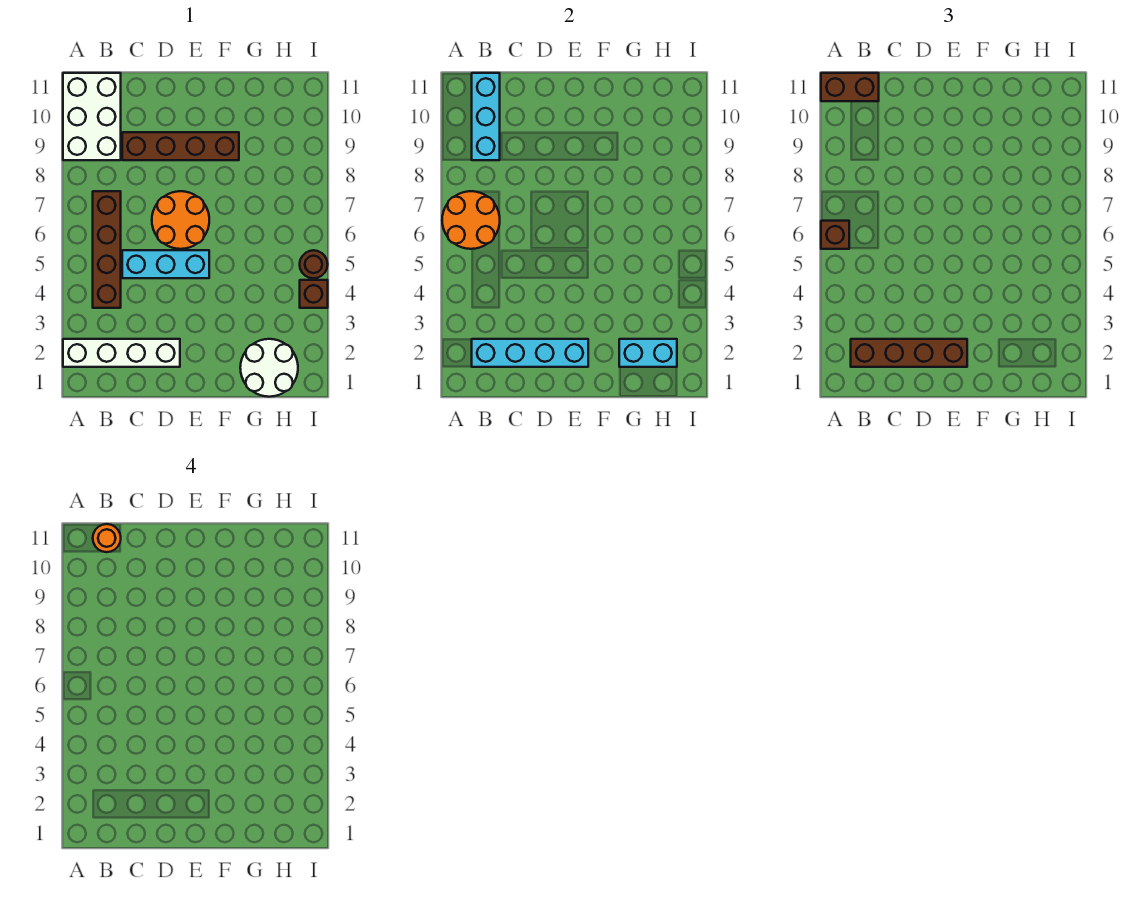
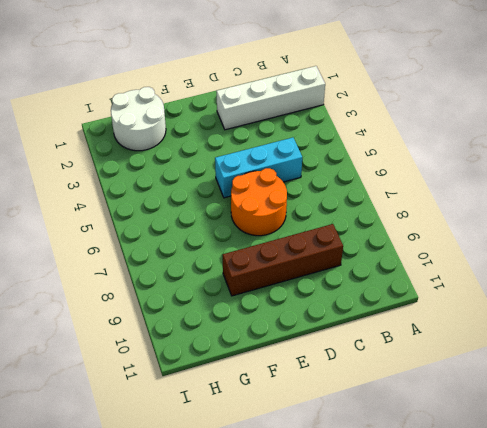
none -> white brick A9:B11 level 1
none -> brown brick B4:B7 level 1
none -> brown brick I4 level 1

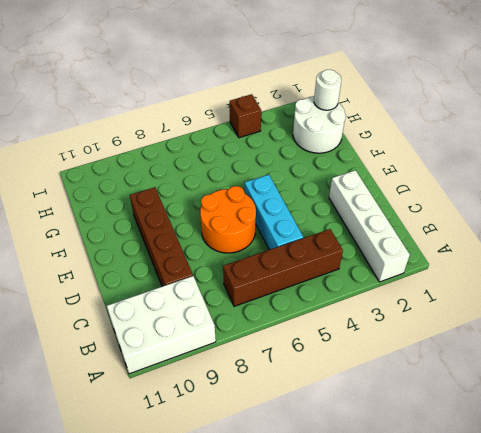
white round brick H1 level 2 -> none
none -> brown round brick I5 level 1
none -> orange round brick A6:B7 level 2
none -> cyan brick B2:E2 level 2

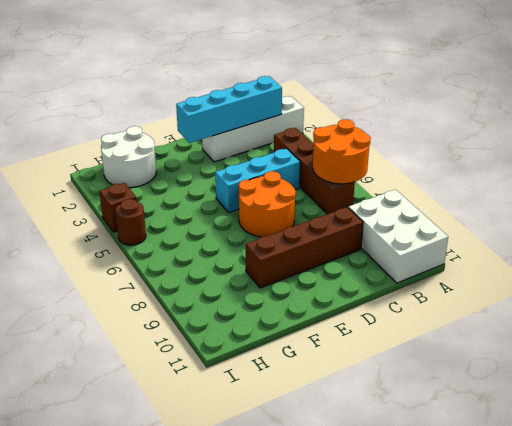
none -> cyan brick B9:B11 level 2
none -> cyan brick G2:H2 level 2
none -> brown brick A6 level 3

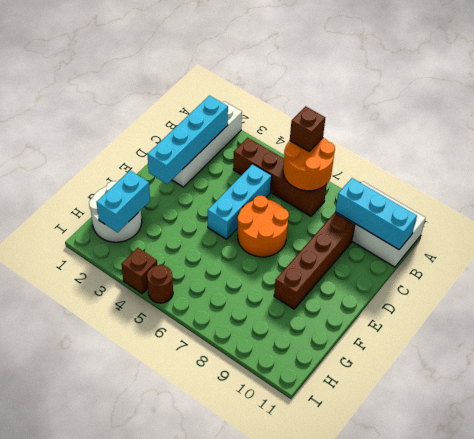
none -> brown brick A11:B11 level 3
none -> brown brick B2:E2 level 3
none -> orange round brick B11 level 4

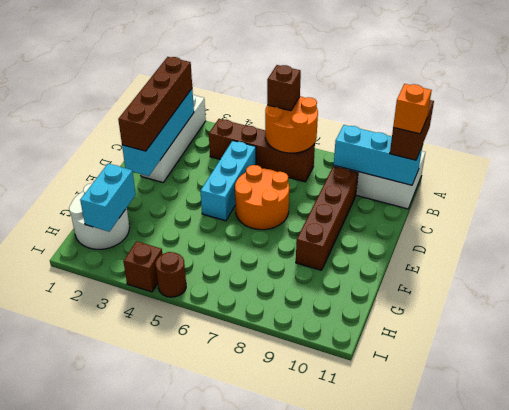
orange brick B11 level 4 -> orange round brick B11 level 4

